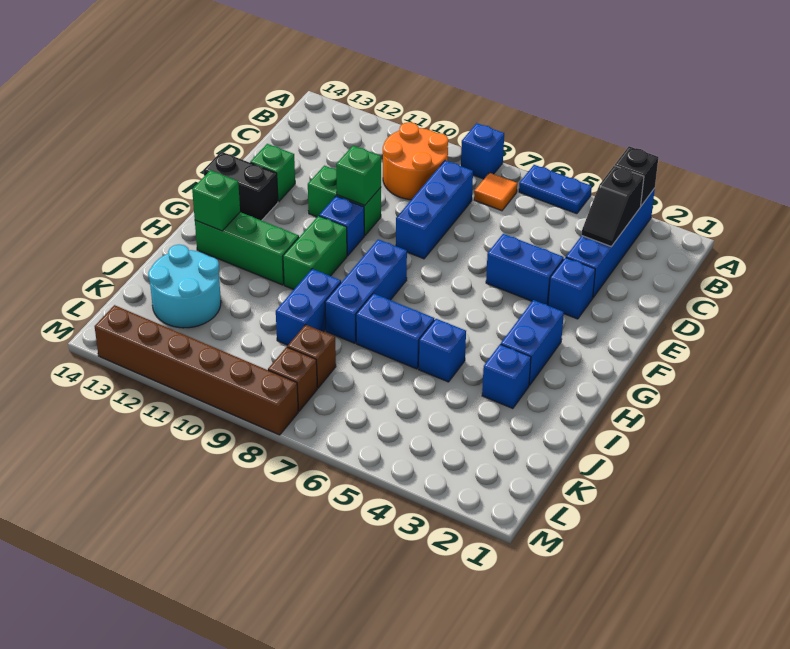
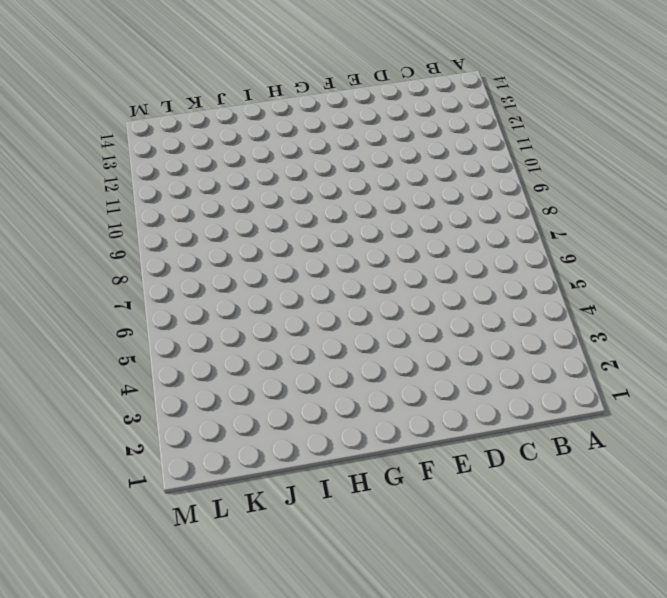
none -> blue brick A3:D3 level 1
none -> blue plate A5:A6 level 1
none -> blue brick A8 level 1

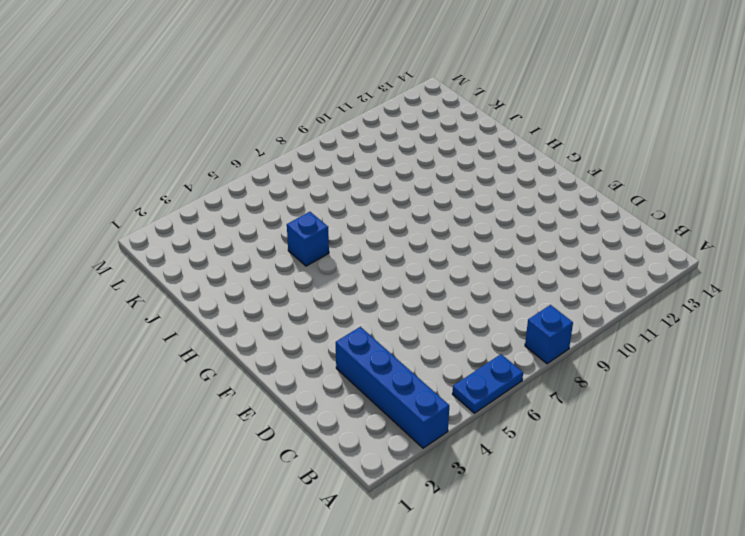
none -> orange tile B7 level 1
none -> orange round brick B9:C10 level 1
none -> blue brick C8:E8 level 1

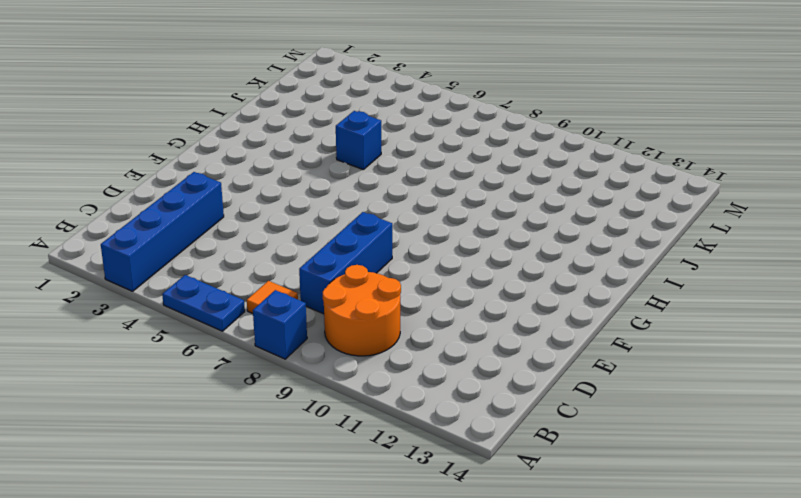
none -> blue brick E3 level 1
none -> blue brick E4:E5 level 1
none -> green brick E10:E11 level 1

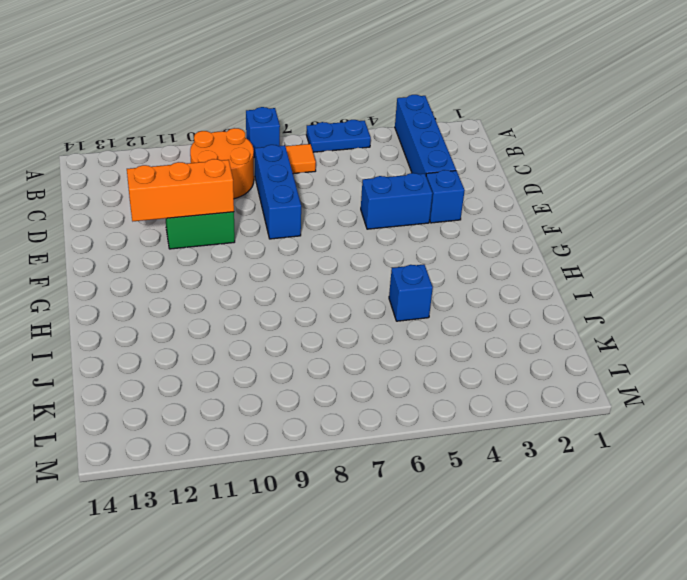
orange brick E10:E12 level 2 -> green brick E10 level 2
none -> green brick E13 level 1
none -> blue brick F10 level 1
none -> black brick F13:F14 level 1

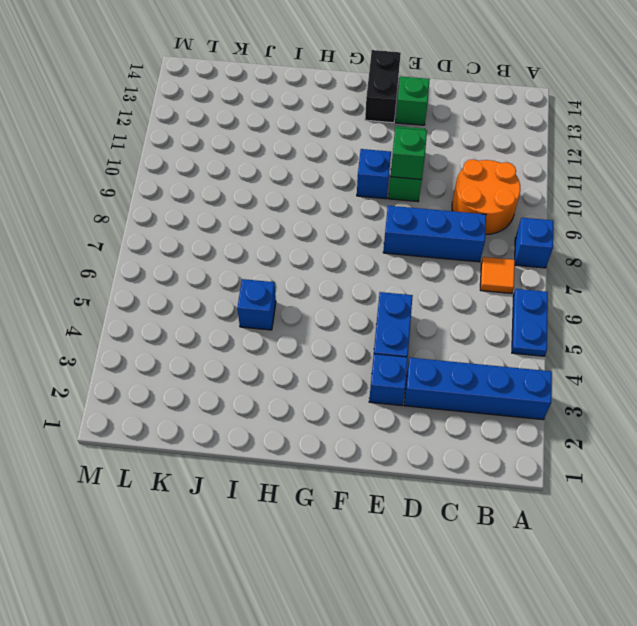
none -> blue brick G3:H3 level 1
none -> blue brick G8:I8 level 1
none -> green brick G10:H10 level 1

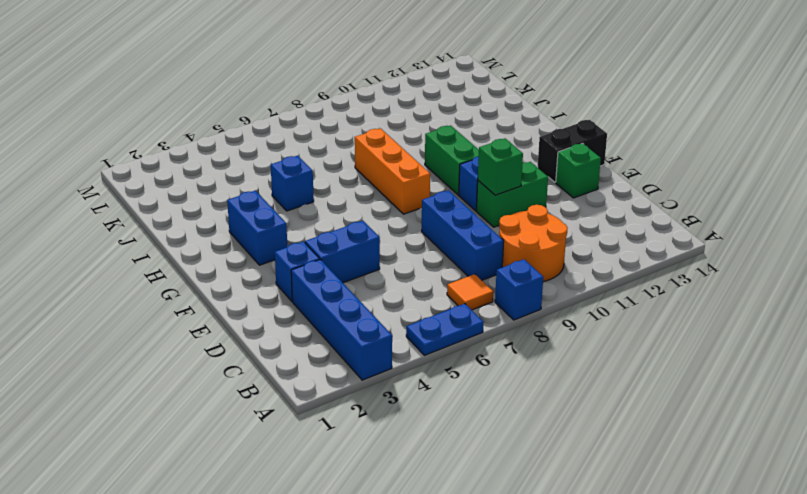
orange brick G8:I8 level 1 -> blue brick G8:I8 level 1
none -> green brick H11:H13 level 1
none -> blue brick I3 level 1
none -> blue brick I6:I7 level 1

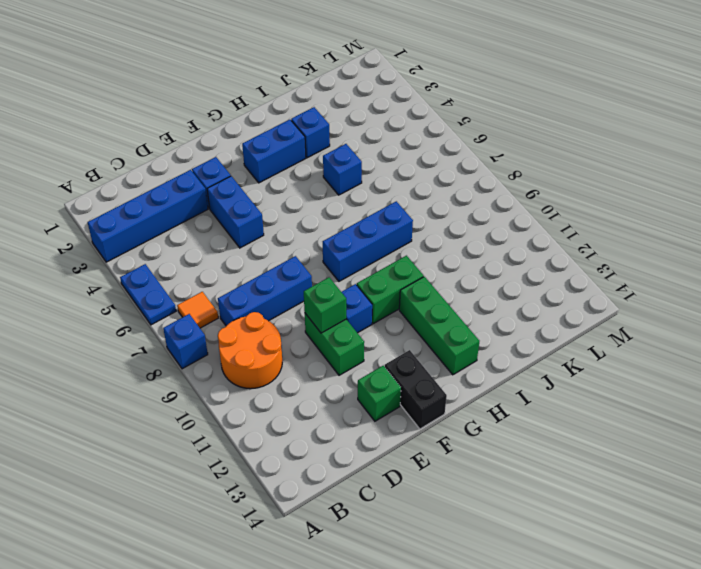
none -> blue brick I6:I7 level 1
none -> blue brick I9:J9 level 1
none -> cyan round brick J12:K13 level 1

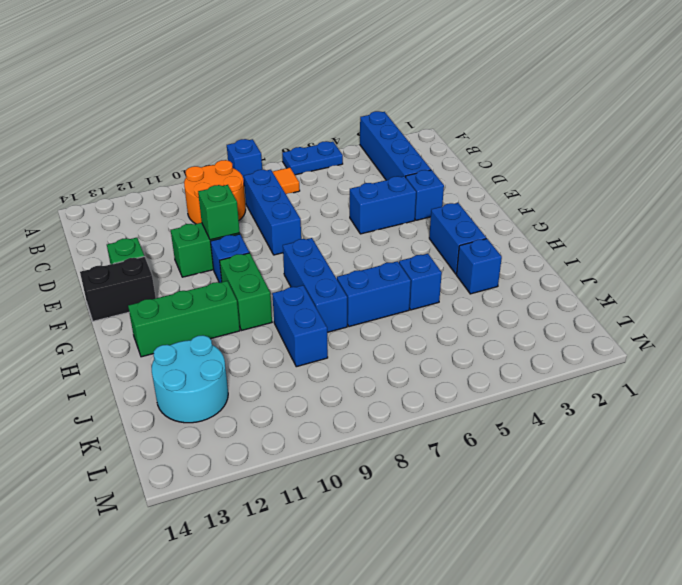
none -> brown brick K8 level 1
none -> brown brick L8 level 1
none -> brown brick M8:M13 level 1

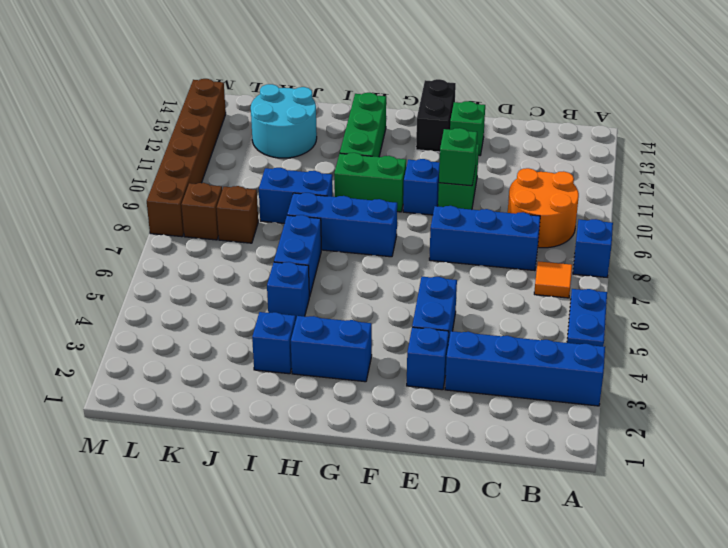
none -> black brick A3 level 2
none -> black slope B3:C3 level 2 top B
none -> green brick H13 level 2

